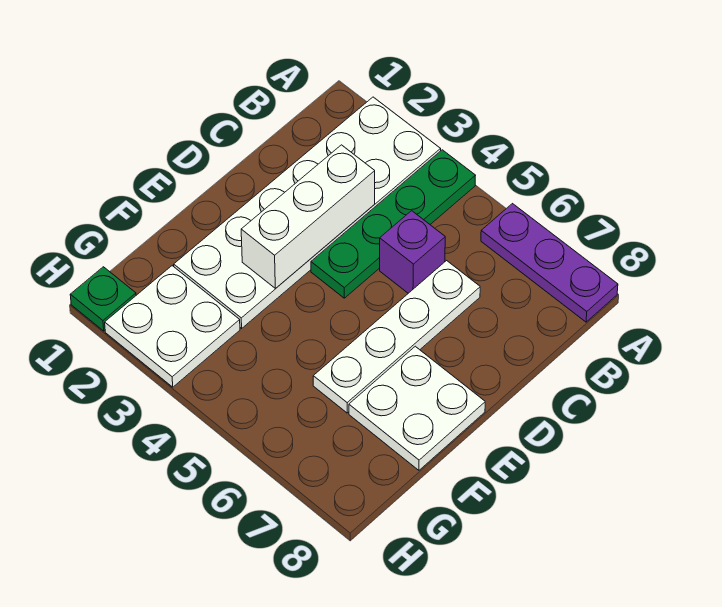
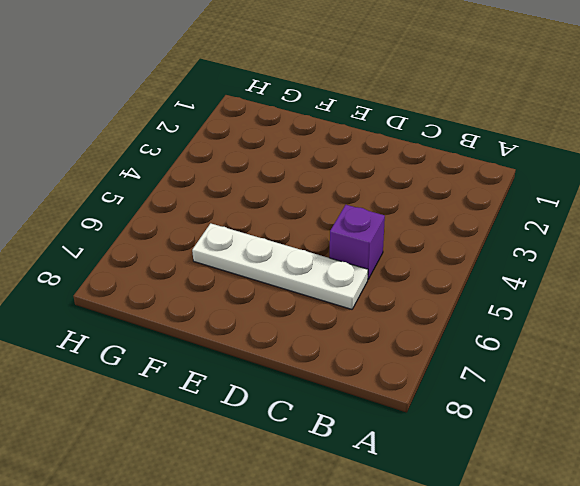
none -> white plate A2:F3 level 1
none -> green plate A4:D4 level 1

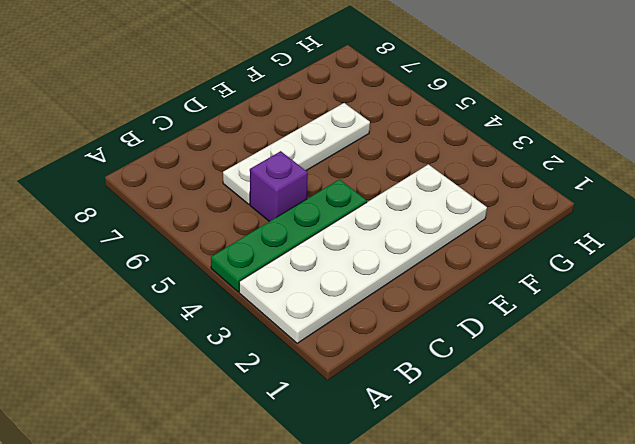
none -> purple plate A6:A8 level 1
none -> white plate E7:F8 level 1

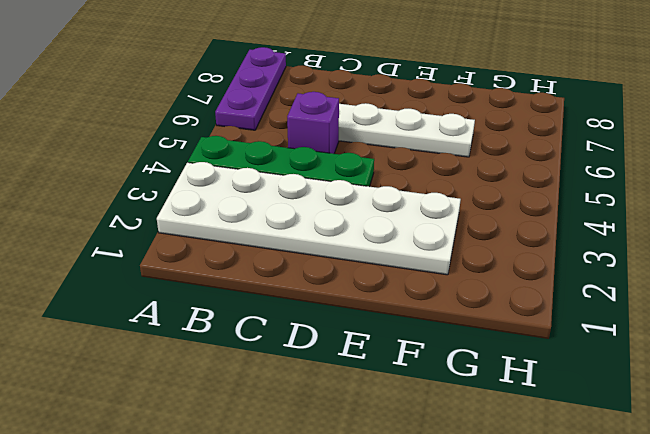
none -> white plate E7:F8 level 1
none -> white plate G2:H3 level 1

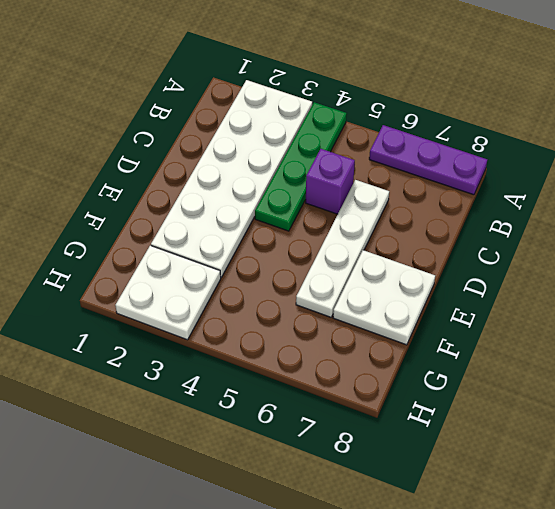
none -> green plate H1 level 1
none -> white brick C3:E3 level 2

